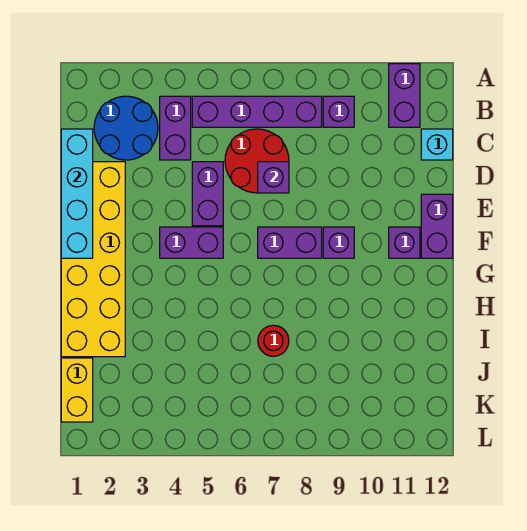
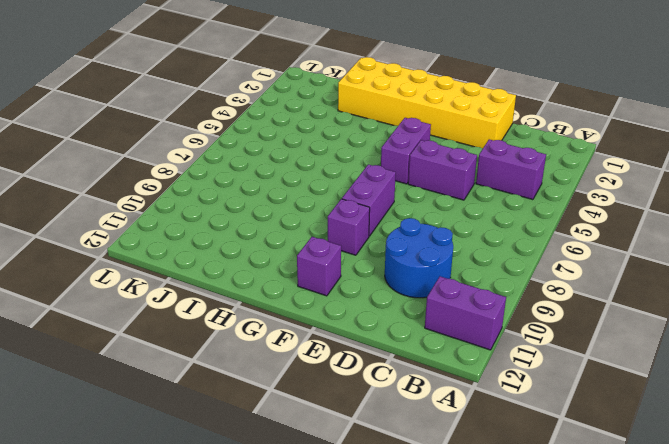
blue round brick C9:D10 level 1 -> blue round brick B2:C3 level 1
none -> purple brick B5:B8 level 1
none -> purple brick B9 level 1
none -> red round brick C6:D7 level 1

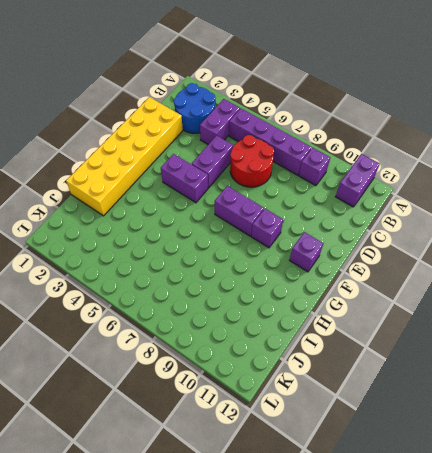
none -> cyan brick C12 level 1
none -> purple brick E12:F12 level 1
none -> red round brick I7 level 1

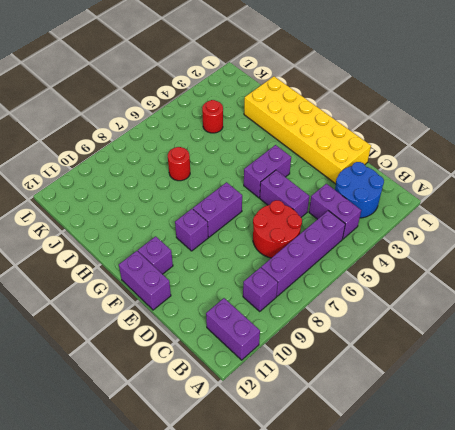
red round brick J4 level 1 -> none
none -> cyan brick C12 level 1
none -> yellow brick J1:K1 level 1
none -> cyan brick C1:F1 level 2

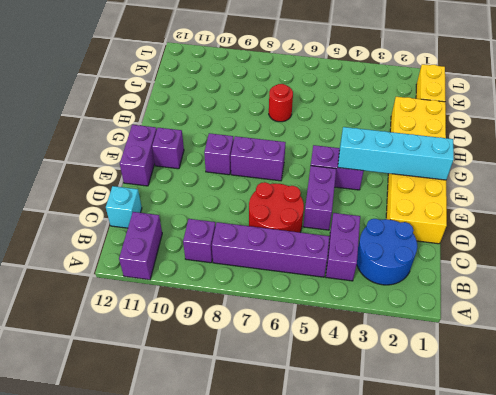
cyan brick F1:F4 level 2 -> cyan brick C1:F1 level 2
none -> purple brick D7 level 2

